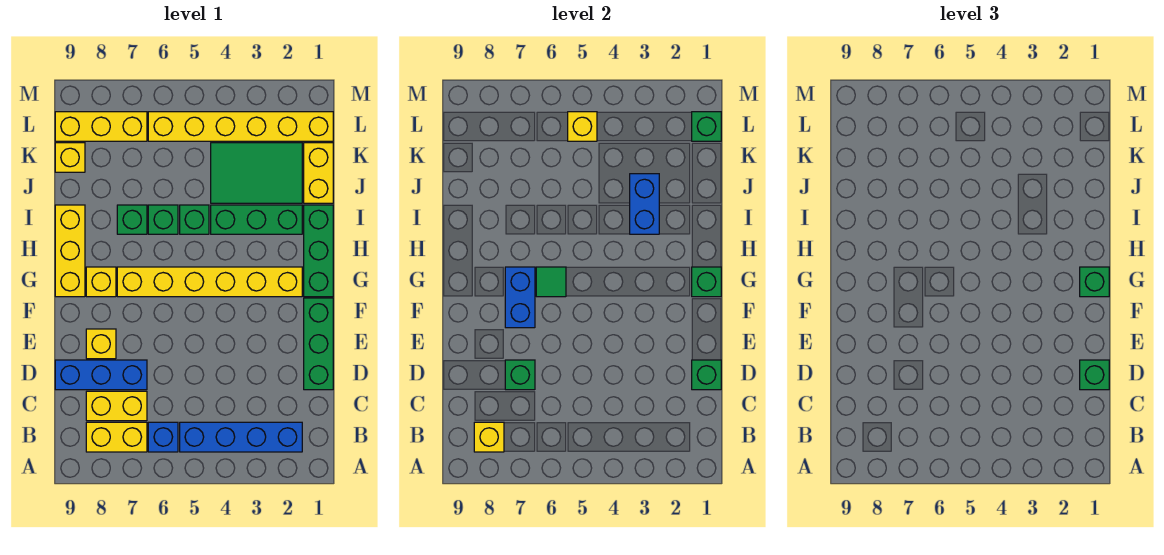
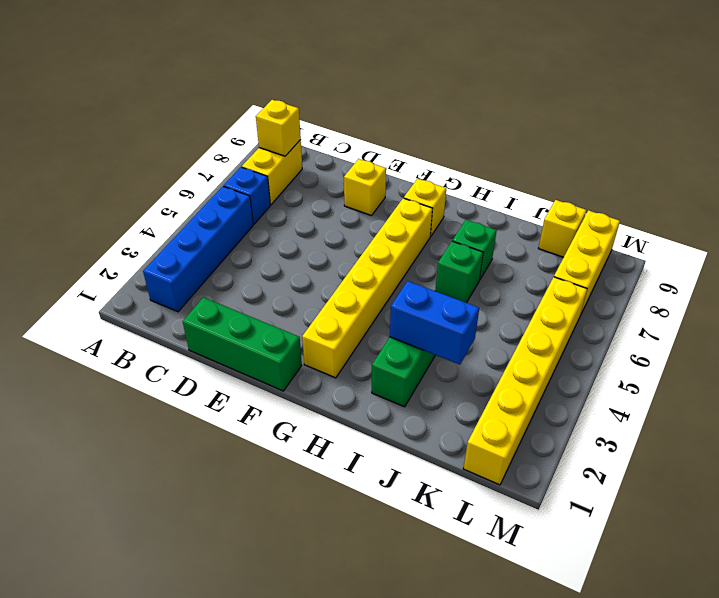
none -> yellow brick C7:C8 level 1
none -> blue brick D7:D9 level 1
none -> green brick G1:I1 level 1
none -> yellow brick G9:I9 level 1

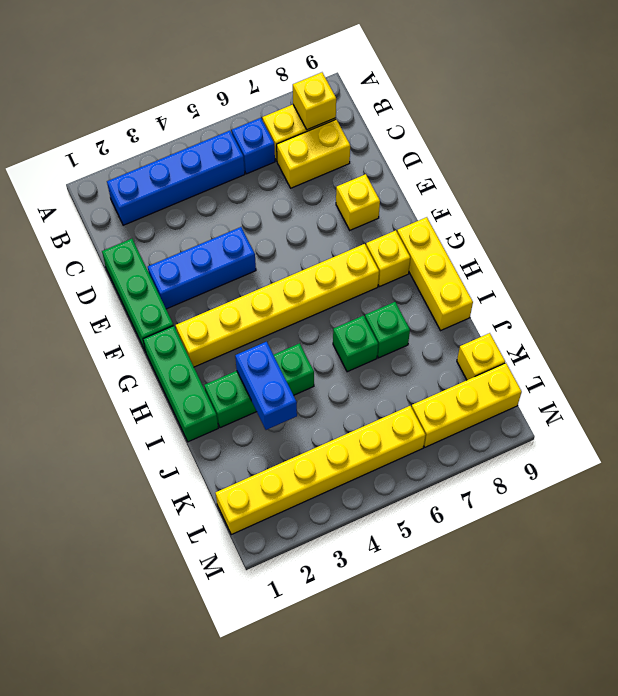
blue brick E2:E4 level 1 -> blue brick D7:D9 level 1
none -> green brick I5 level 1
none -> yellow brick J1:K1 level 1
none -> green tile J2:K4 level 1
none -> green brick D1 level 2

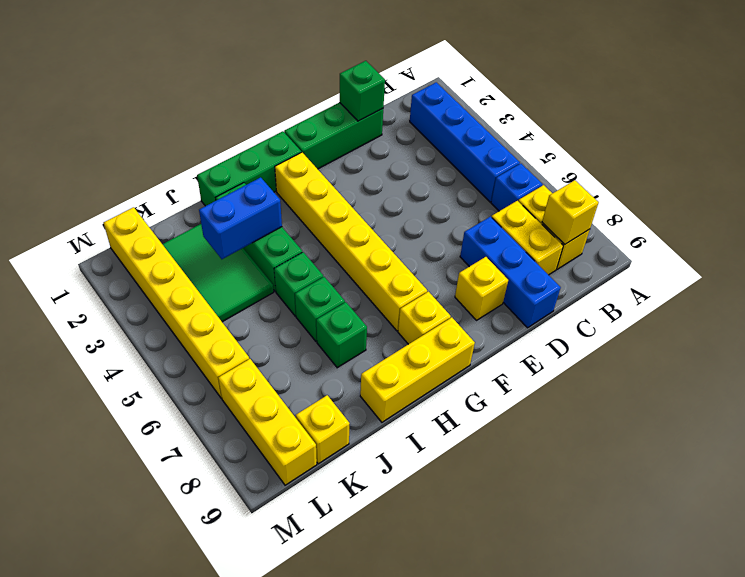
none -> yellow brick J1:K1 level 1
none -> green brick D7 level 2
none -> blue brick F7:G7 level 2
none -> green brick G1 level 2

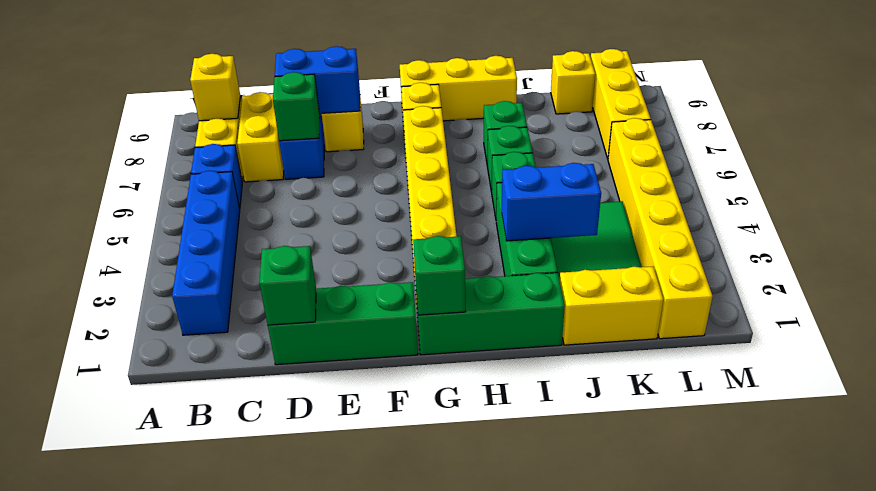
blue brick D8:E8 level 2 -> blue brick F7:G7 level 2
none -> green tile G6 level 2
none -> green brick L1 level 2
none -> yellow brick L5 level 2
none -> green brick D1 level 3

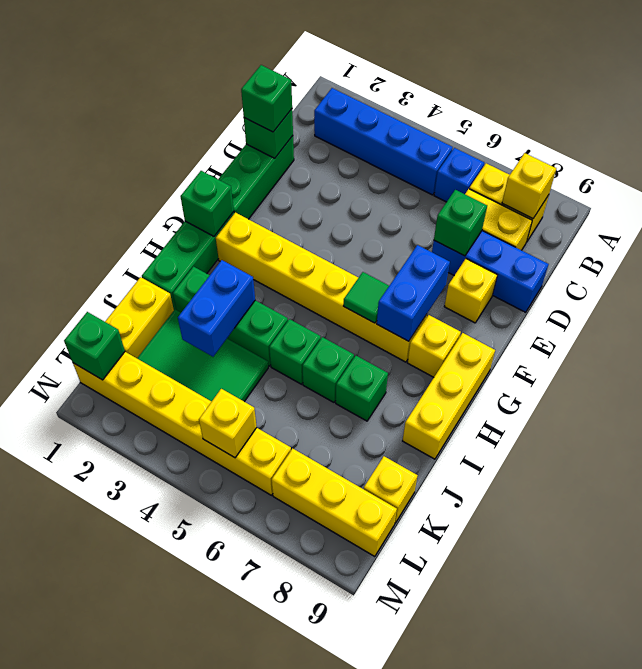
none -> green brick G1 level 3

